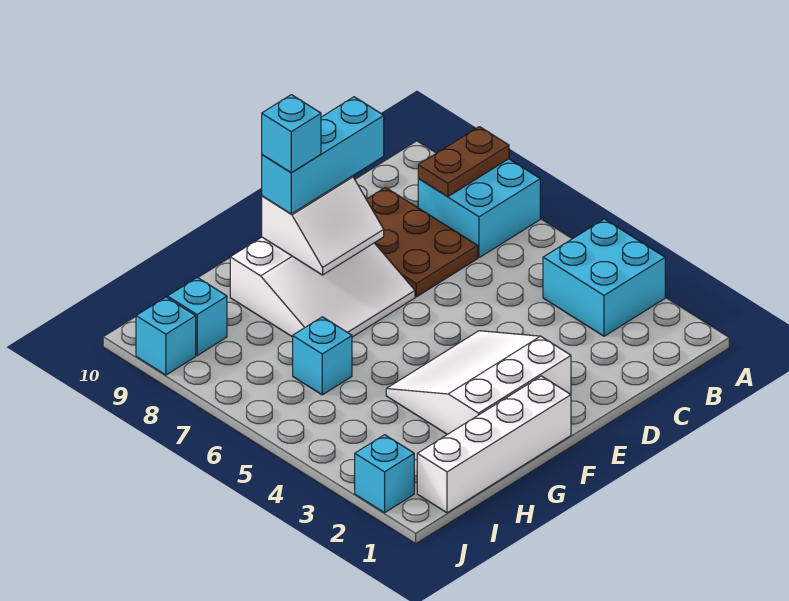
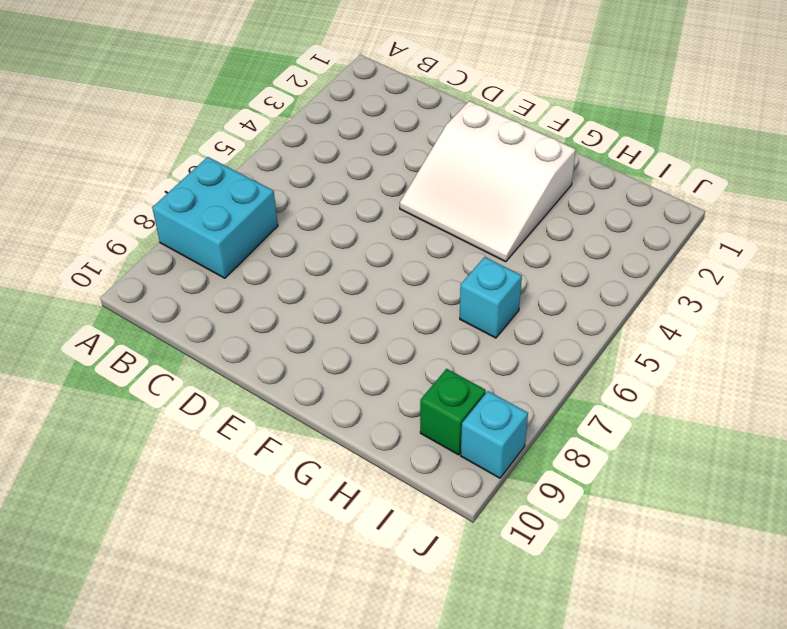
green brick I9 level 1 -> cyan brick I9 level 1
none -> cyan brick A3:B4 level 1
none -> brown plate C7:D9 level 1
none -> white slope E7:G9 level 1 top 9

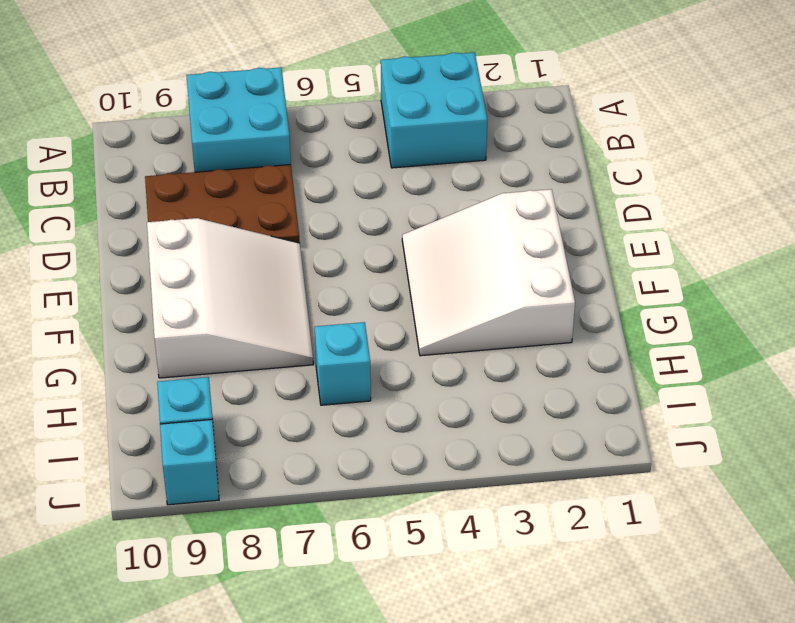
none -> white brick F1:I1 level 1
none -> cyan brick J2 level 1
none -> brown plate A8:B8 level 2

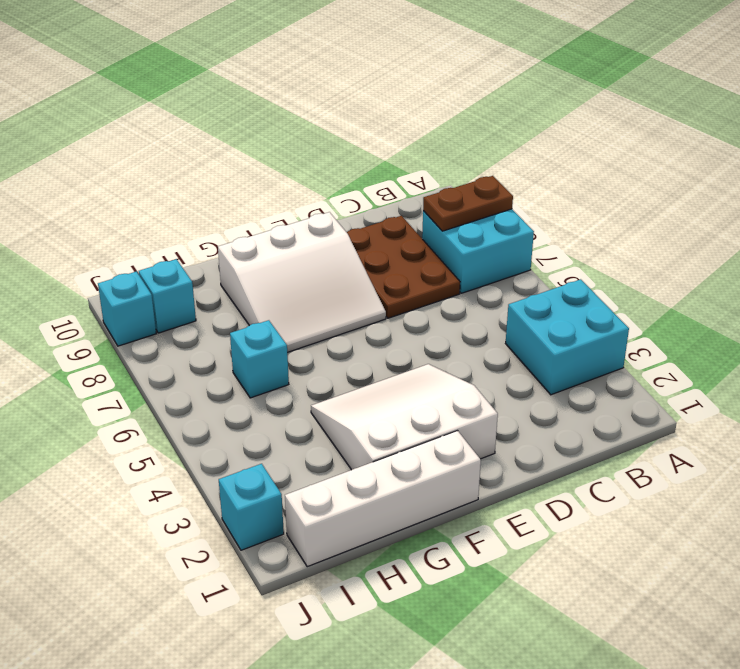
none -> white slope E8:F9 level 2 top 9
none -> cyan brick D9:F9 level 3
none -> cyan brick F9 level 4

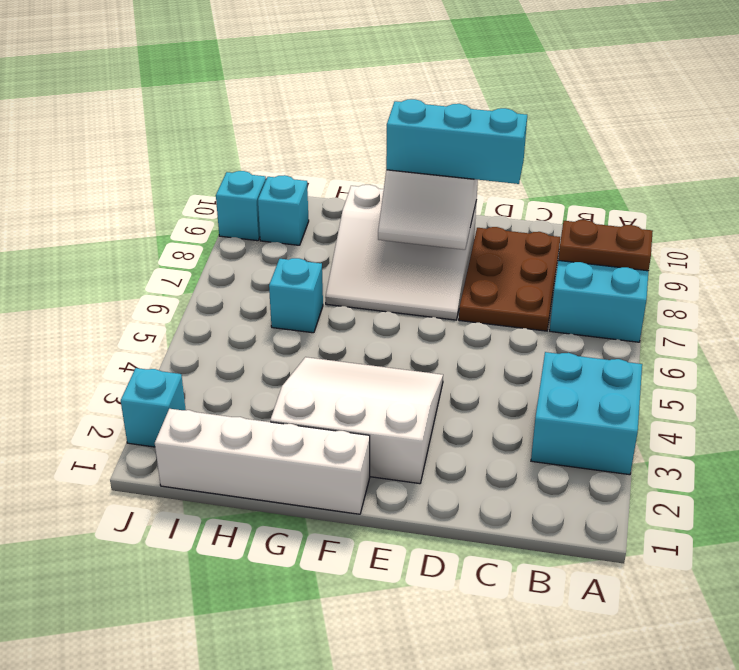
none -> cyan brick F9 level 4

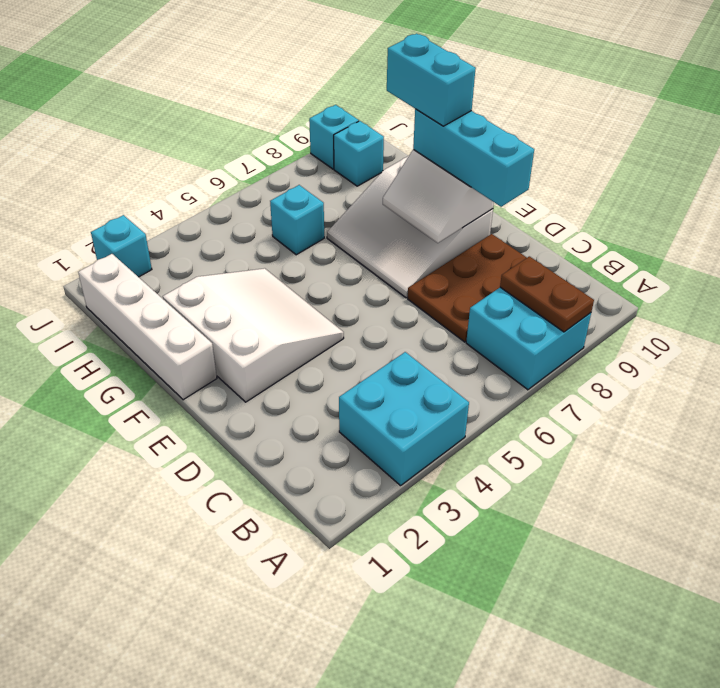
cyan brick F9:G9 level 4 -> cyan brick F9 level 4

